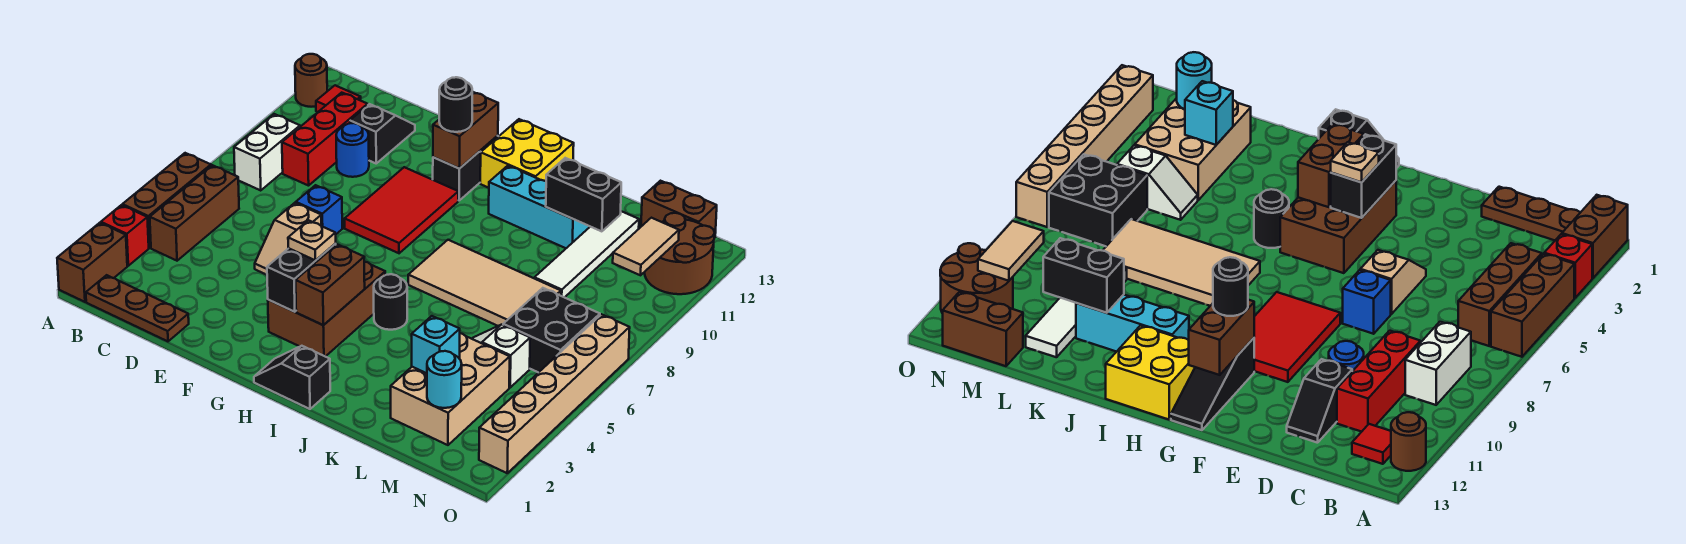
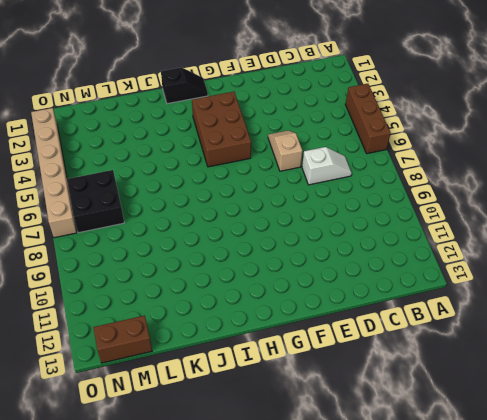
white slope C7:D7 level 1 top D -> white slope L5:M5 level 1 top M
none -> brown brick A1:A2 level 1
none -> red brick A3 level 1
none -> brown round brick A12 level 1
none -> brown plate B1:D1 level 1

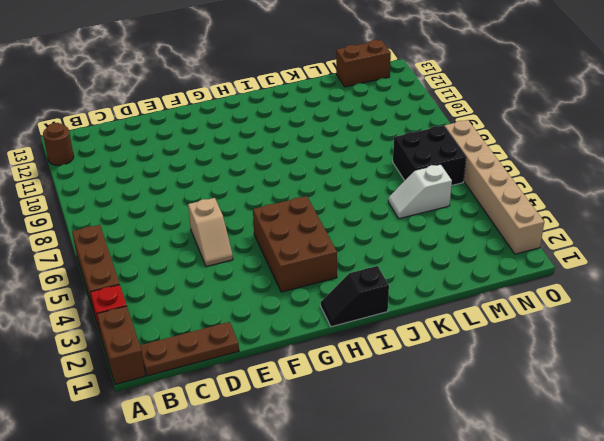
none -> brown brick B4:B6 level 1
none -> white brick B8:B9 level 1
none -> red tile B12 level 1
none -> red brick C9:C11 level 1

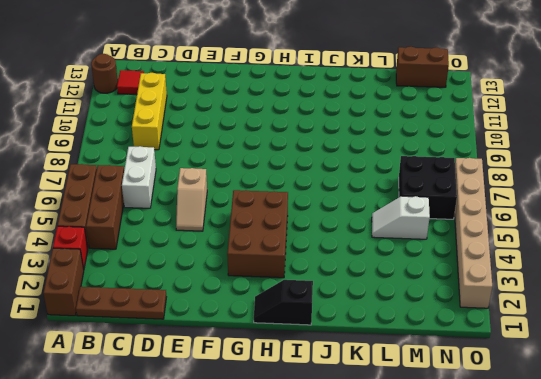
white brick C6:C7 level 1 -> white brick B8:B9 level 1
yellow brick C9:C11 level 1 -> red brick C9:C11 level 1
none -> blue round brick D10 level 1
none -> black slope D11:D12 level 1 top 11
none -> blue brick E7 level 1
none -> red tile F8:G10 level 1

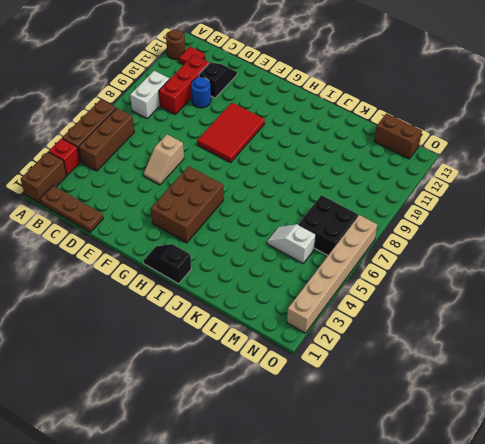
none -> blue brick E7 level 1
none -> black slope G11:G13 level 1 top 11
none -> yellow brick H12:I13 level 1
none -> black round brick I5 level 1

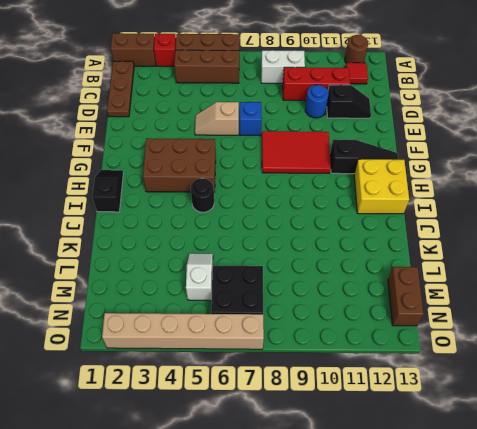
none -> tan tile I7:L8 level 1
none -> cyan brick I11:K11 level 1
none -> tan brick L2:M4 level 1
none -> white tile L9:L12 level 1

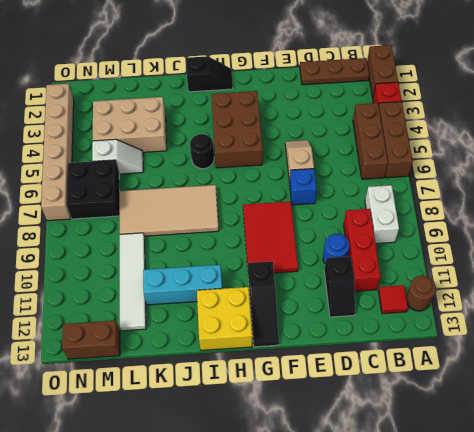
tan brick K3:M4 level 1 -> tan brick L2:M4 level 1
none -> brown round brick N11:O12 level 1
none -> black brick G3:G4 level 2
none -> brown brick G11:G12 level 2
none -> brown brick H3:H4 level 2

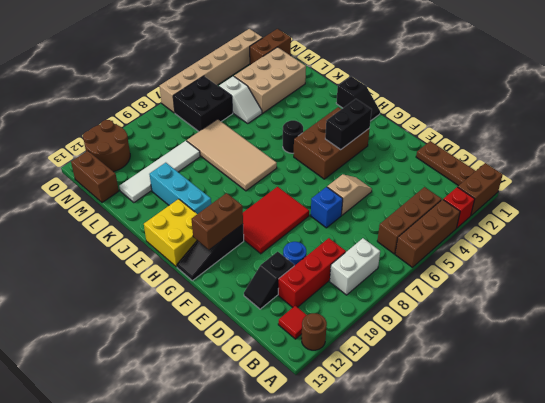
brown brick N1:N2 level 1 -> brown brick H3:H4 level 2
none -> black brick K11:L11 level 2
none -> cyan brick L3 level 2
none -> cyan round brick M2 level 2
none -> tan tile N10:N11 level 2

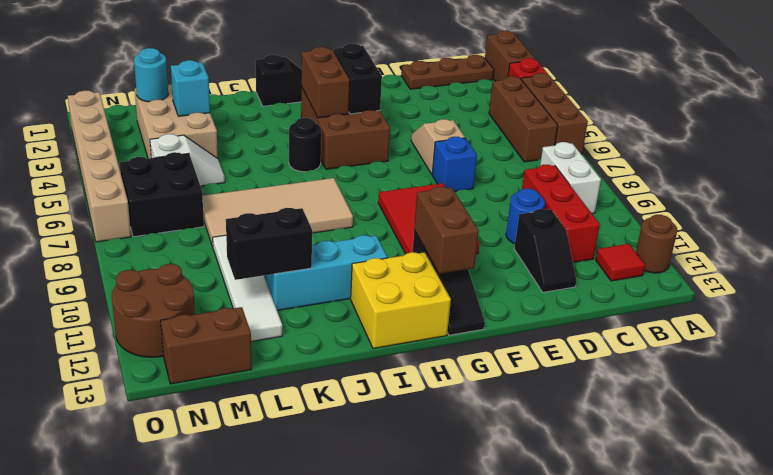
none -> tan tile N10:N11 level 2
none -> tan plate G4 level 3
none -> black round brick G11 level 3

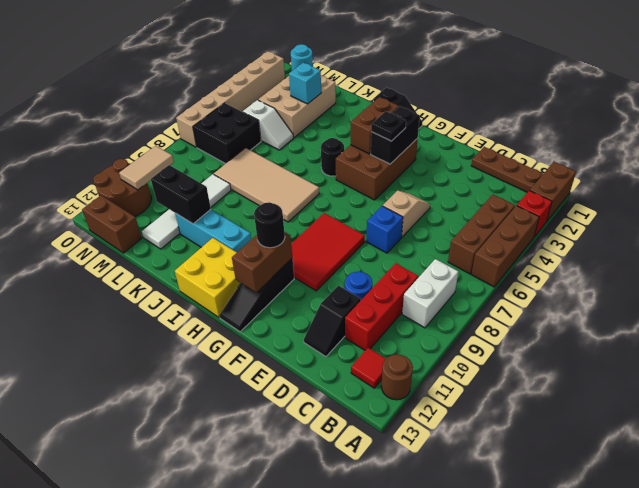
black plate G4 level 3 -> tan plate G4 level 3

